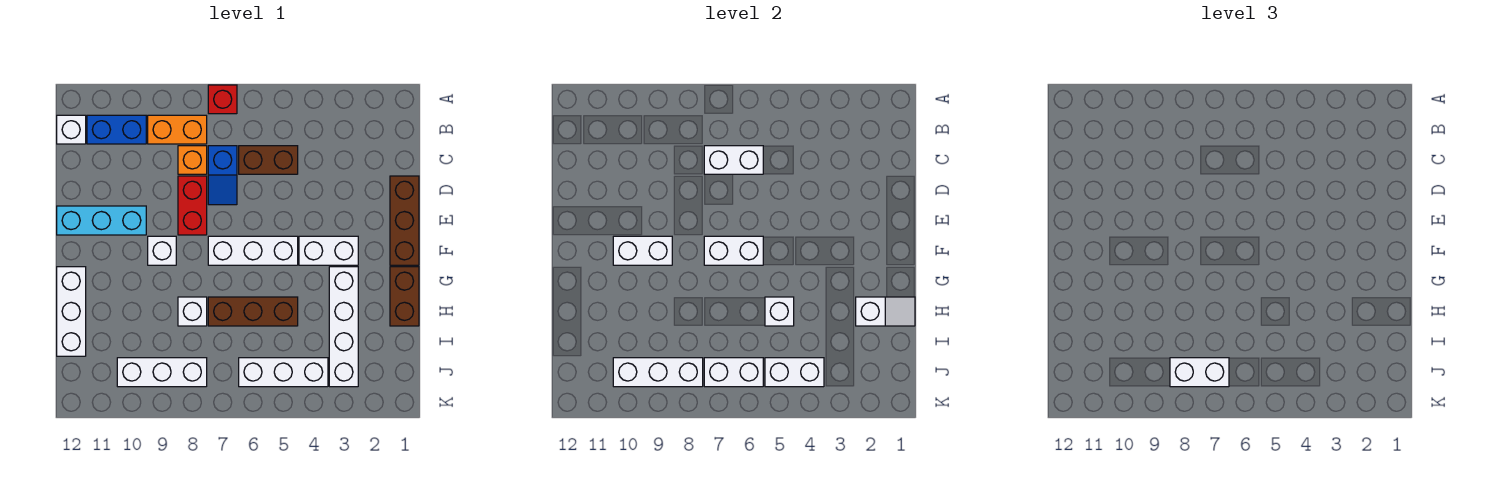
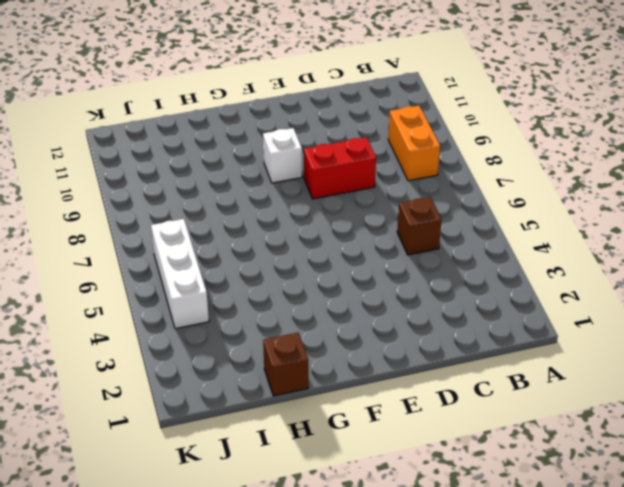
brown brick C5 level 1 -> brown brick C5:C6 level 1
brown brick H1 level 1 -> brown brick G1:H1 level 1
none -> red brick A7 level 1
none -> blue brick B10:B11 level 1
none -> white brick B12 level 1

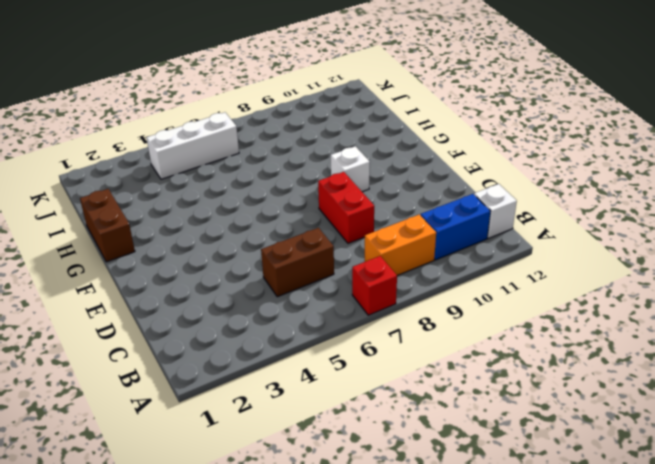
none -> blue slope C7:D7 level 1 top C
none -> orange brick C8 level 1
none -> brown brick D1:F1 level 1

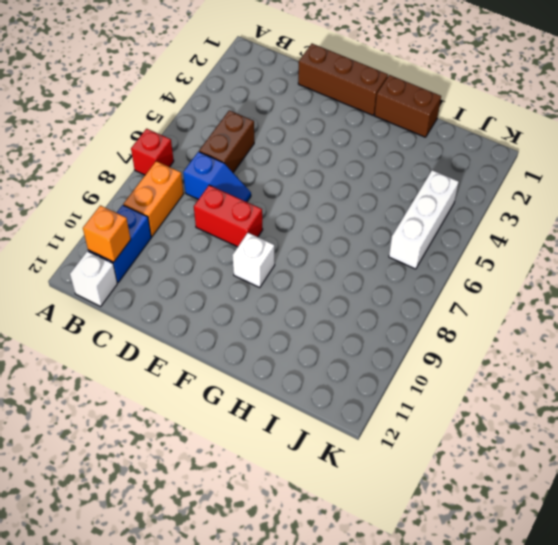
orange brick B11 level 2 -> orange brick C8 level 1
none -> cyan brick E10:E12 level 1
none -> white brick F3:F4 level 1
none -> white brick F5:F7 level 1

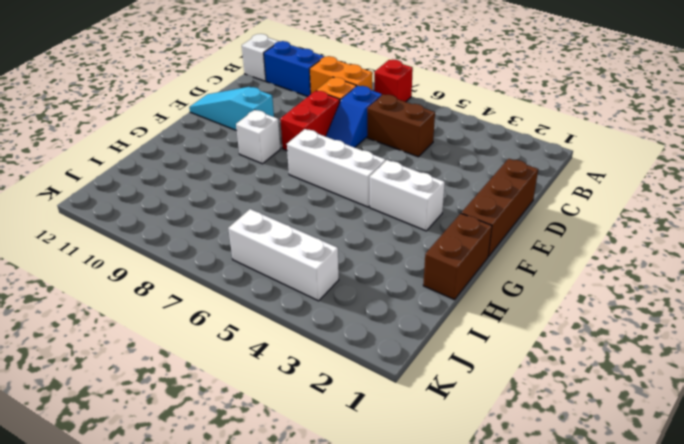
cyan slope E10:E12 level 1 top 10 -> cyan brick E10:E12 level 1
none -> white brick G3:J3 level 1
none -> white brick G12:I12 level 1
none -> brown brick H5:H7 level 1

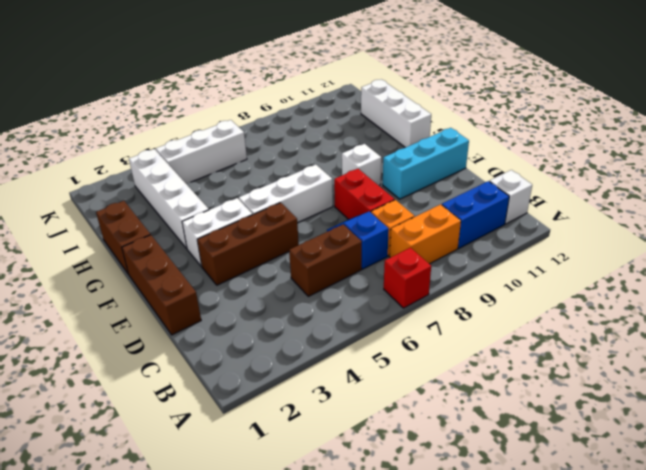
brown brick E3:E5 level 1 -> brown brick H5:H7 level 1
none -> white brick H8 level 1
none -> white brick J8:J10 level 1
none -> white brick C6:C7 level 2

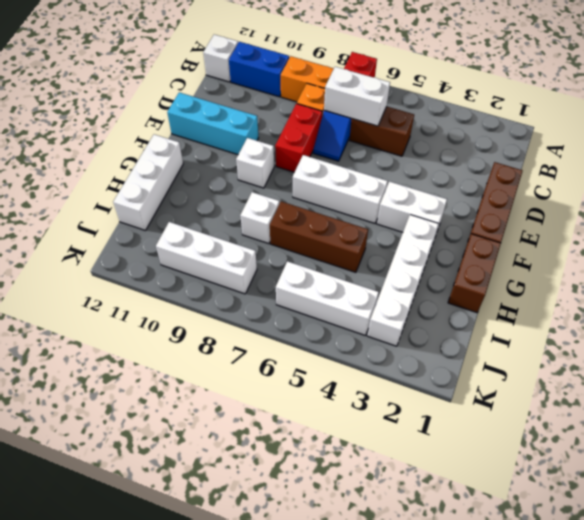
none -> white brick F6:F7 level 2
none -> white brick F9:F10 level 2
none -> white slope H1:H2 level 2 top 2

